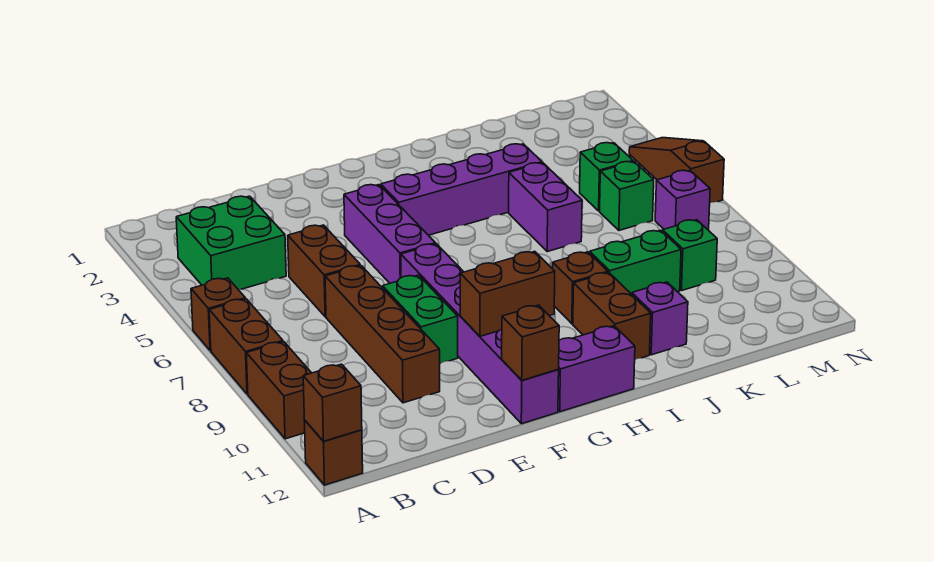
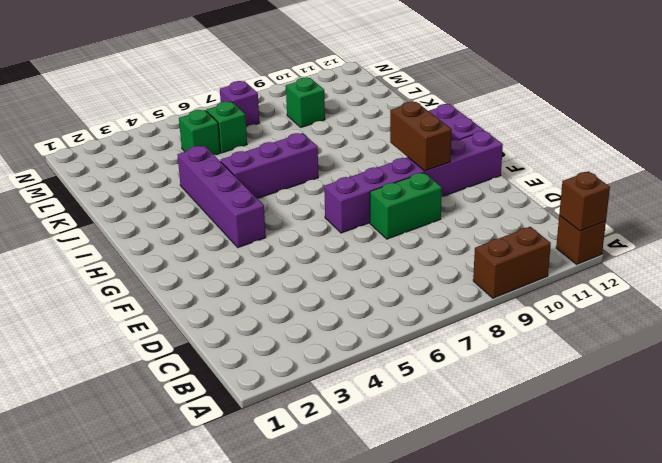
purple brick I5:I7 level 1 -> purple brick F4:F6 level 1
none -> brown brick A6 level 1
none -> brown brick A7:A8 level 1
none -> green brick B3:C4 level 1

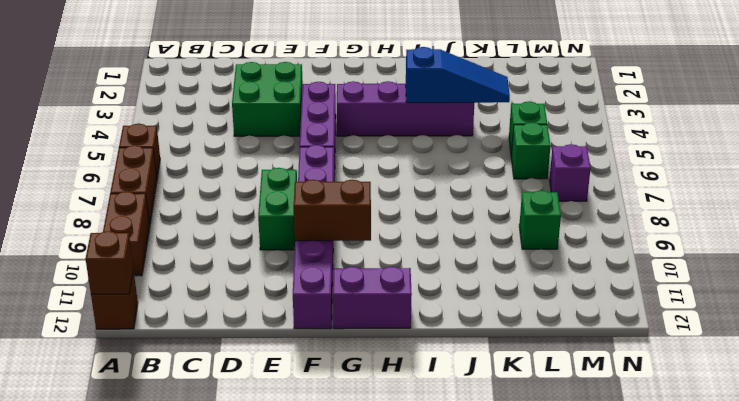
green brick D3:E4 level 1 -> green brick B3:C4 level 1
blue slope I4:K4 level 2 top I -> none
none -> brown brick D5:D6 level 1
none -> brown brick D7:D10 level 1
none -> brown brick I9 level 1

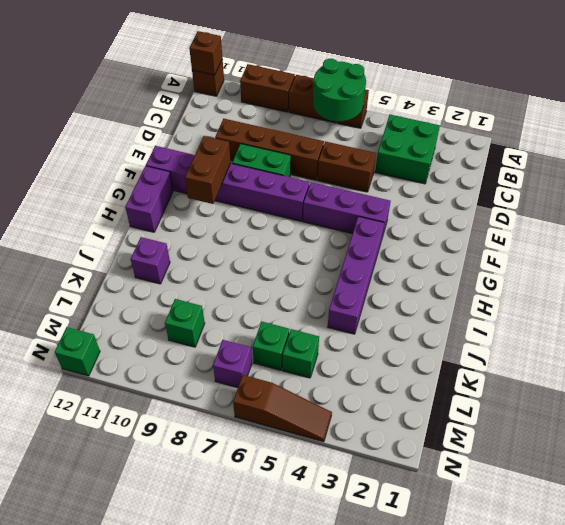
green round brick A6:B7 level 2 -> none
green brick N12 level 1 -> none
none -> brown brick I9 level 1
none -> brown brick I10:I11 level 1
none -> purple brick J5:J6 level 1

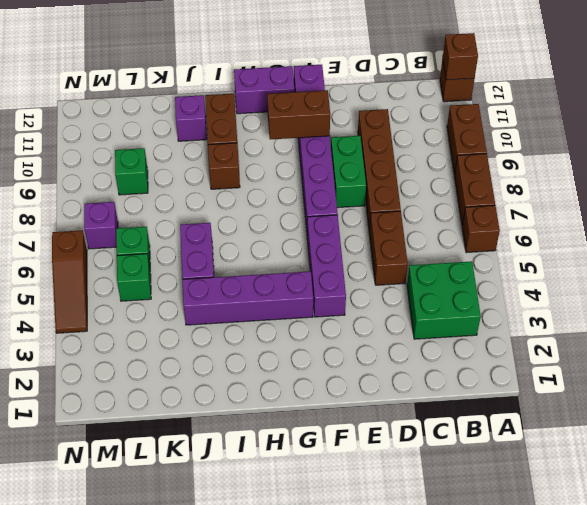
none -> green brick J9:K9 level 1
none -> brown brick F12 level 2

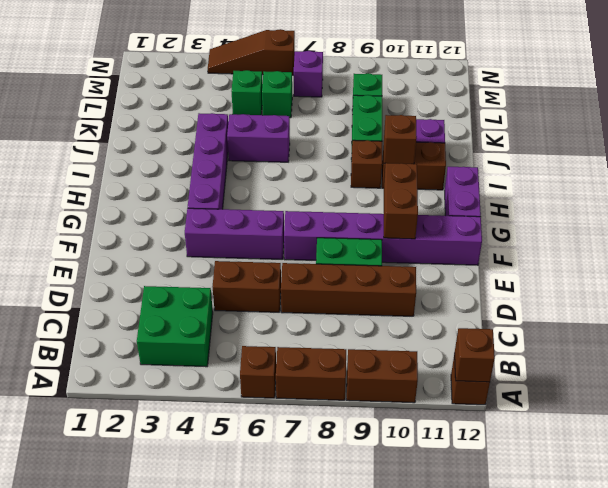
brown brick I10 level 2 -> brown brick F12 level 2

